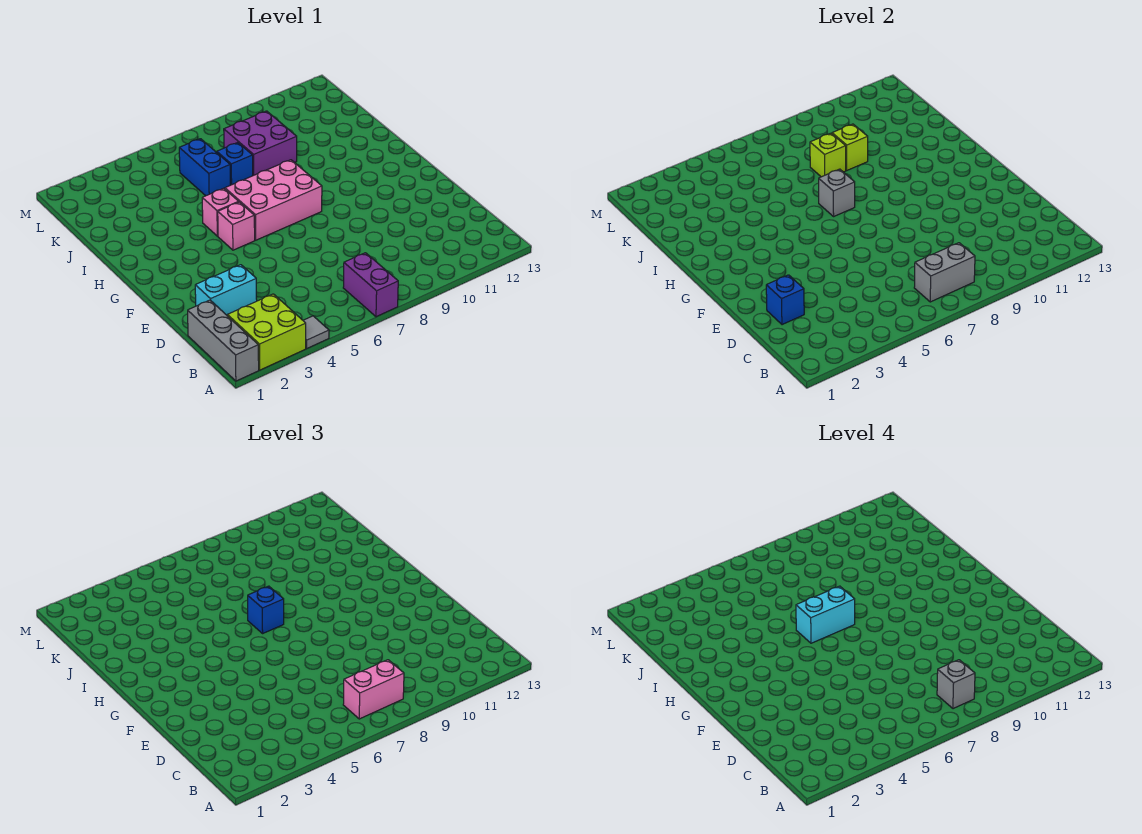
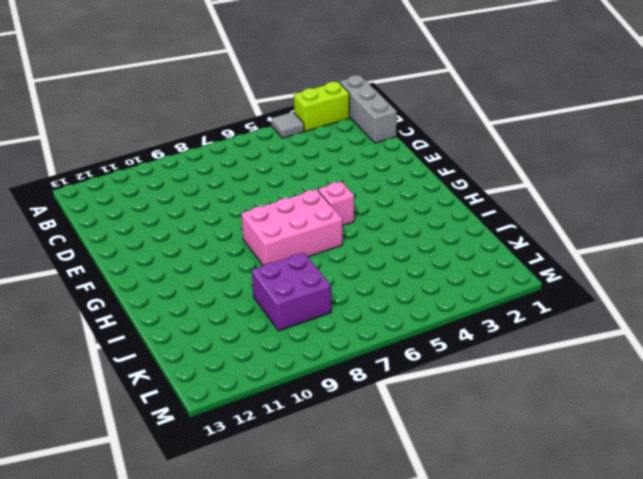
lime brick A2:A3 level 1 -> lime brick A2:B3 level 1
none -> purple brick A7:B7 level 1
none -> cyan brick D2:D3 level 1
none -> pink brick H5 level 1

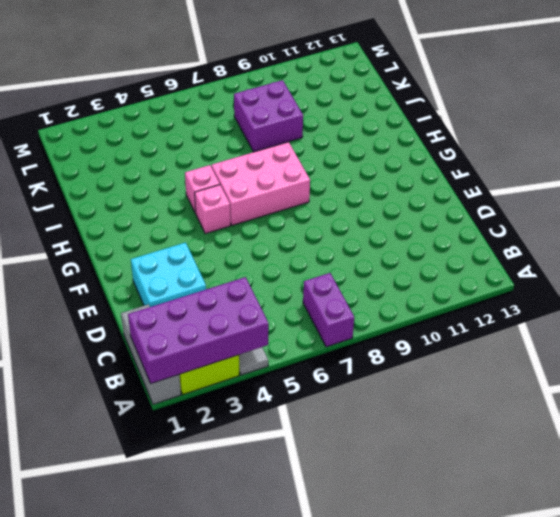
purple brick A1:B4 level 2 -> none
cyan brick D2:E3 level 1 -> cyan brick D2:D3 level 1
none -> blue brick J6:K6 level 1
none -> blue brick J7 level 1
none -> grey brick B7:B8 level 2

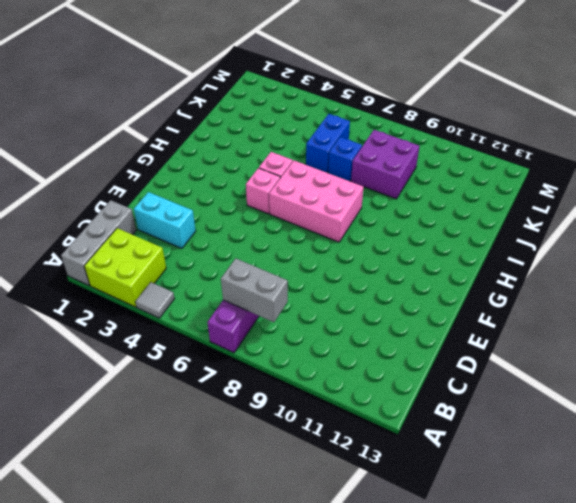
none -> blue brick D2 level 2
none -> grey brick H7 level 2
none -> lime brick J8 level 2

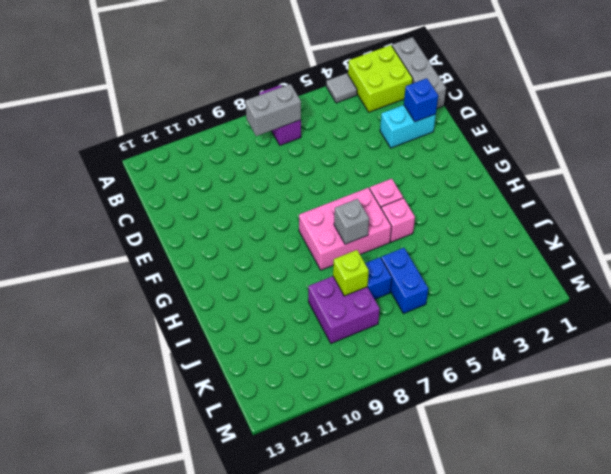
none -> lime brick J9 level 2
none -> pink brick B7:B8 level 3
none -> blue brick H7 level 3

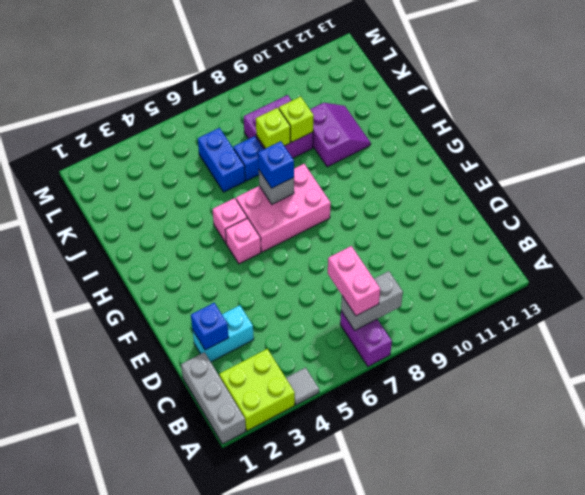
pink brick B7:C7 level 3 -> pink brick B7:B8 level 3
purple slope I10:J11 level 1 top 10 -> none
none -> grey brick B8 level 4
none -> cyan brick H6:H7 level 4

